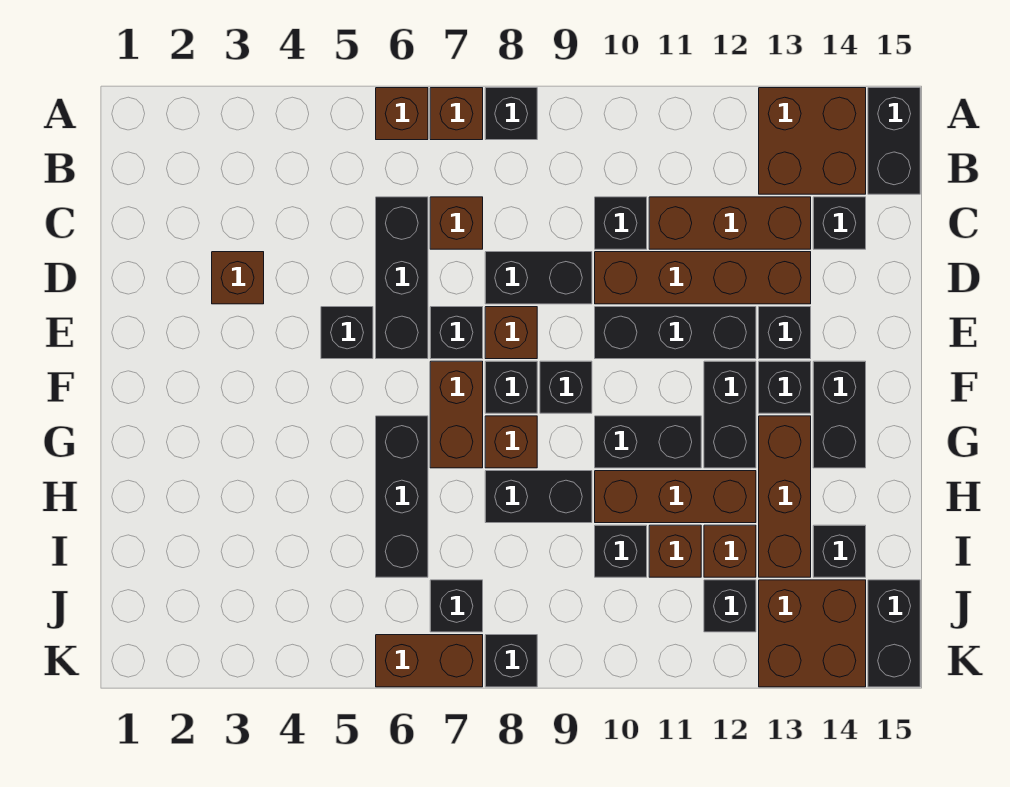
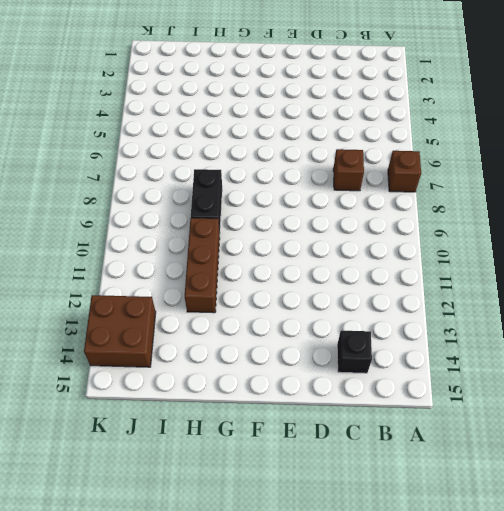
none -> brown brick A6 level 1
none -> black brick A8 level 1
none -> brown brick A13:B14 level 1
none -> black brick A15:B15 level 1

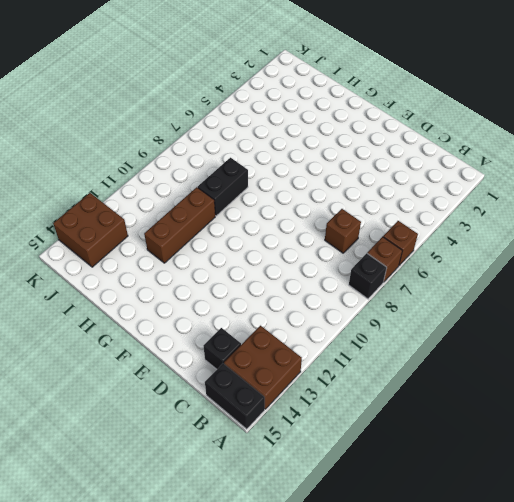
none -> black brick C6:E6 level 1
none -> black brick C10 level 1
none -> brown brick C11:C13 level 1
none -> brown brick D3 level 1

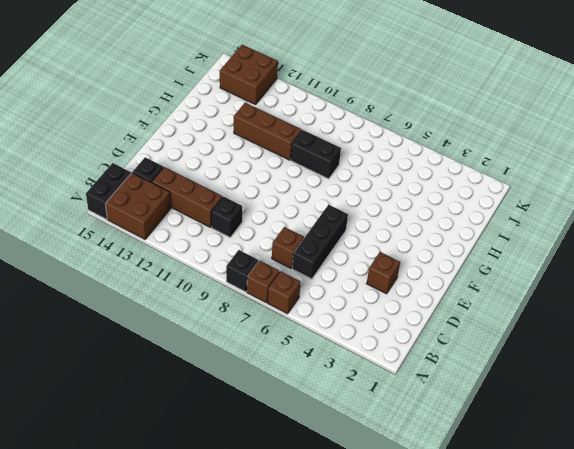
none -> black brick D8:D9 level 1
none -> brown brick D10:D13 level 1
none -> black brick E5 level 1
none -> black brick E7 level 1

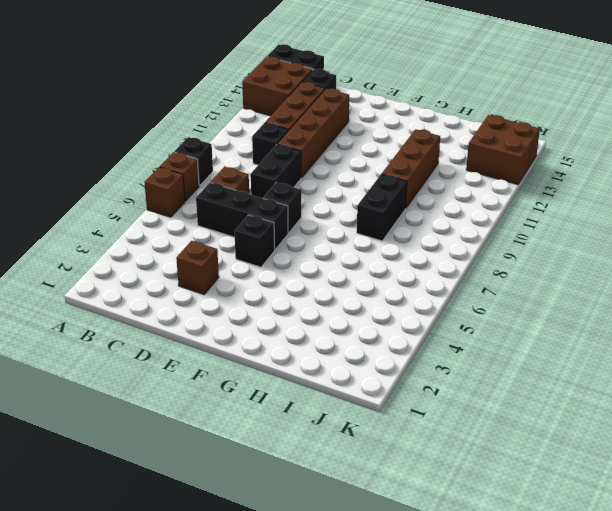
none -> brown brick E8 level 1
none -> black brick E10:E12 level 1
none -> black brick E13 level 1
none -> brown brick F7:G7 level 1

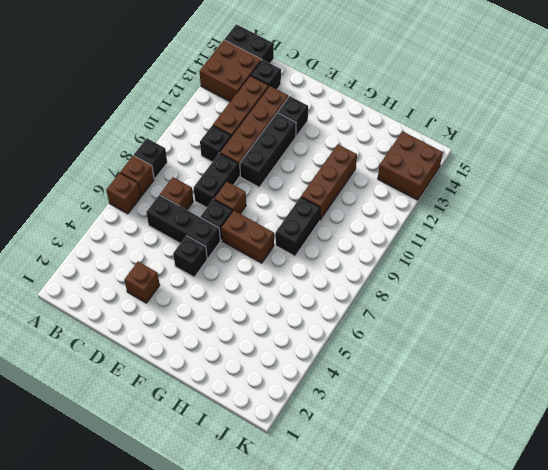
none -> black brick F8 level 1
none -> black brick F9 level 1
none -> black brick F12:G12 level 1
none -> black brick F13 level 1

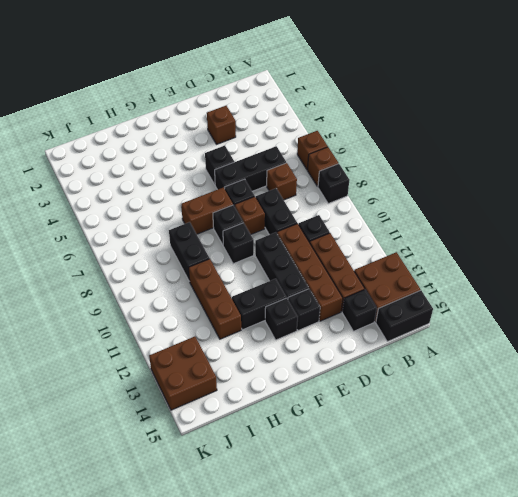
none -> black brick F14:G14 level 1
none -> black brick G6:I6 level 1
none -> brown brick G8 level 1
none -> black brick G10:G11 level 1

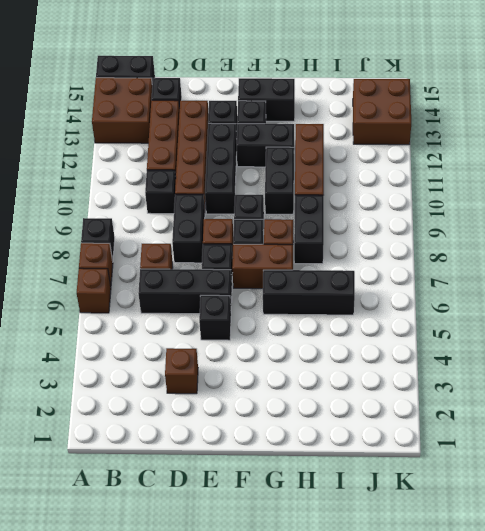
none -> brown brick G13:I13 level 1
none -> black brick I10 level 1
none -> brown brick I11 level 1
none -> brown brick I12 level 1

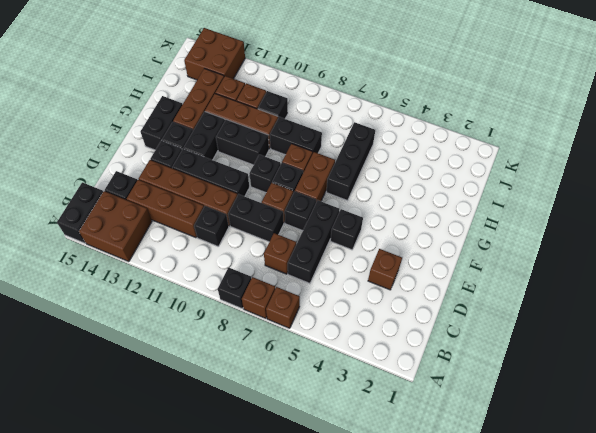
none -> black brick I14 level 1
none -> black brick J7 level 1
none -> black brick J12 level 1
none -> black brick J15:K15 level 1

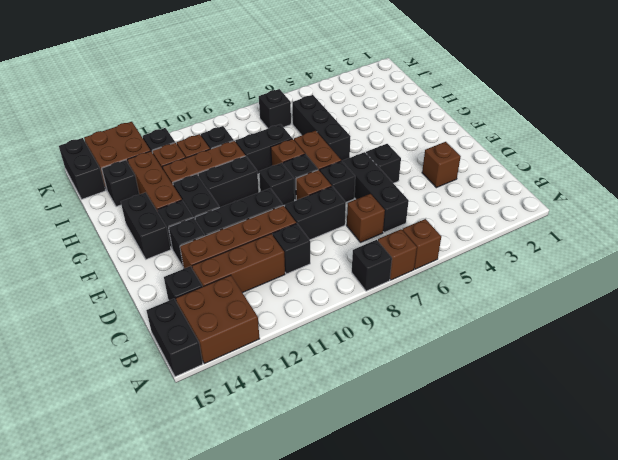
none -> brown brick K6:K7 level 1
none -> black brick K8 level 1

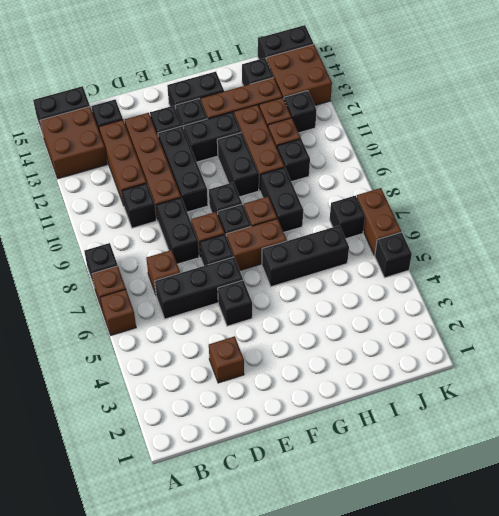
black brick K5 level 1 -> black brick K8 level 1

